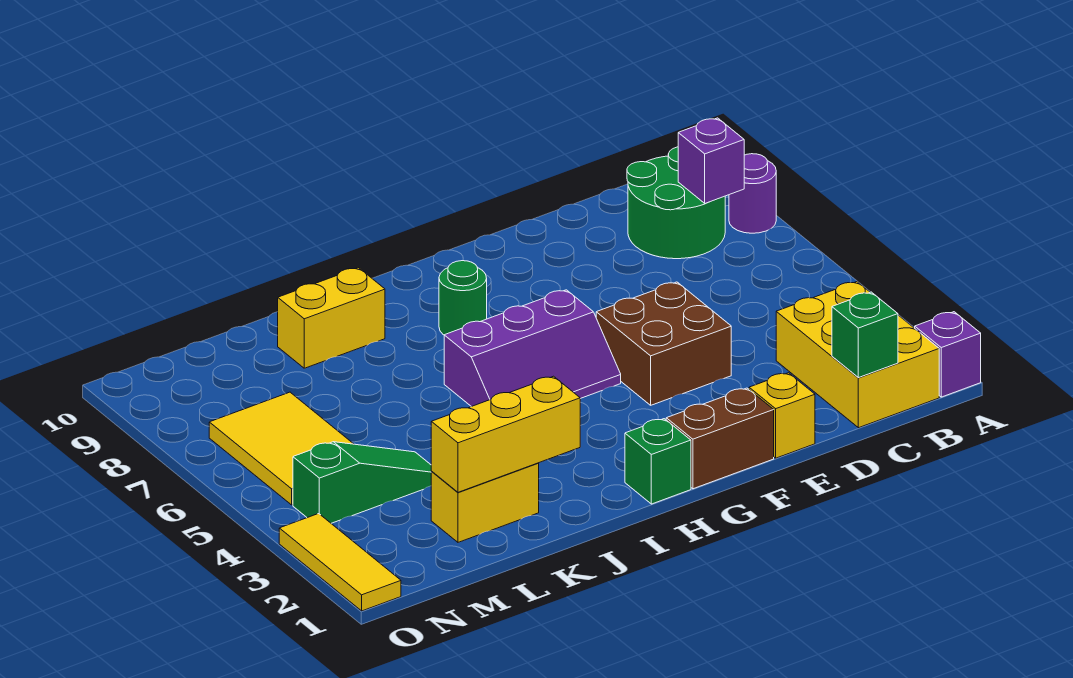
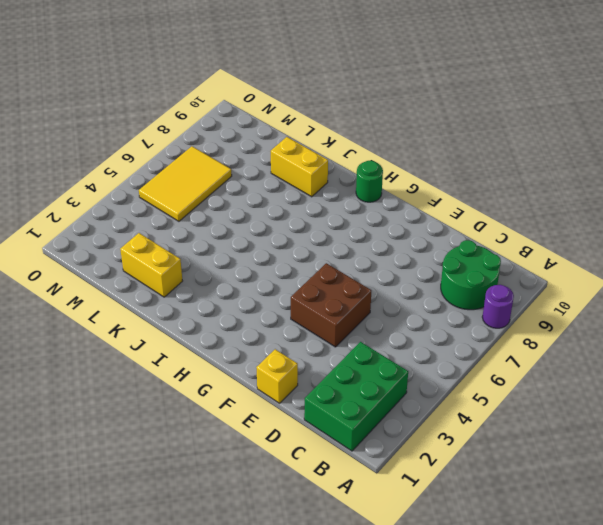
green brick B1:C3 level 1 -> yellow brick B1:C3 level 1
green round brick H10 level 1 -> green round brick H8 level 1
none -> purple brick A1 level 1
none -> brown brick F1:G1 level 1
none -> purple slope G5:I6 level 1 top 6

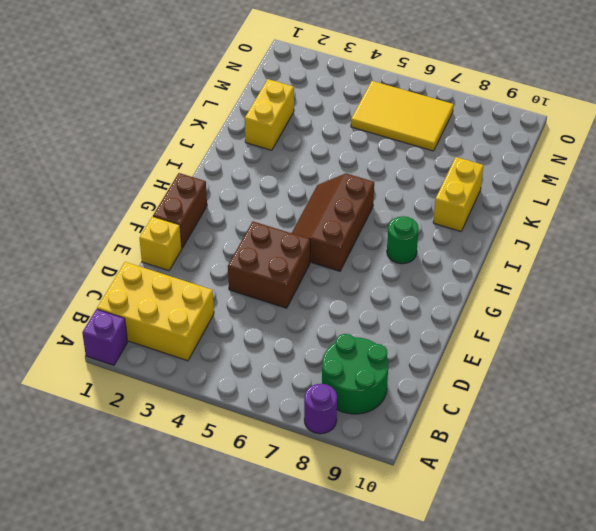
brown slope G5:I6 level 1 top 6 -> purple slope G5:I6 level 1 top 6
none -> green brick H1 level 1
none -> green slope L4:N4 level 1 top N
none -> yellow tile O1:O3 level 1

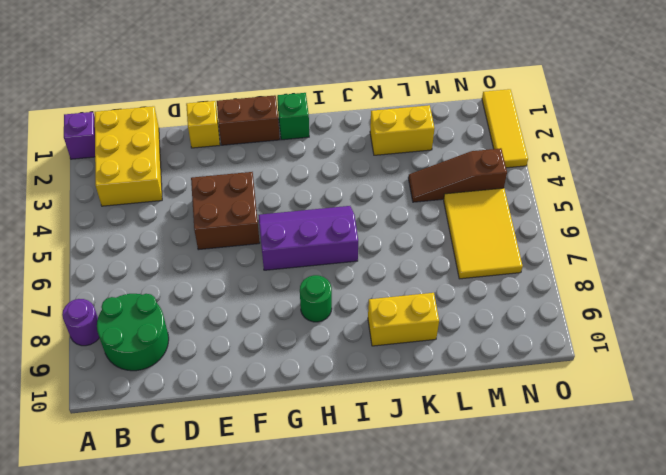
brown slope L4:N4 level 1 top N -> green slope L4:N4 level 1 top N
none -> purple brick B8 level 2
none -> green brick C1 level 2
none -> yellow brick J2:L2 level 2

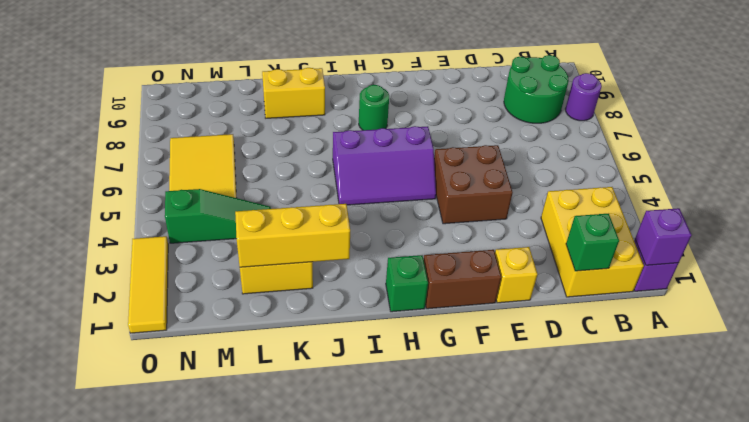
purple brick A1 level 2 -> purple brick B8 level 2

